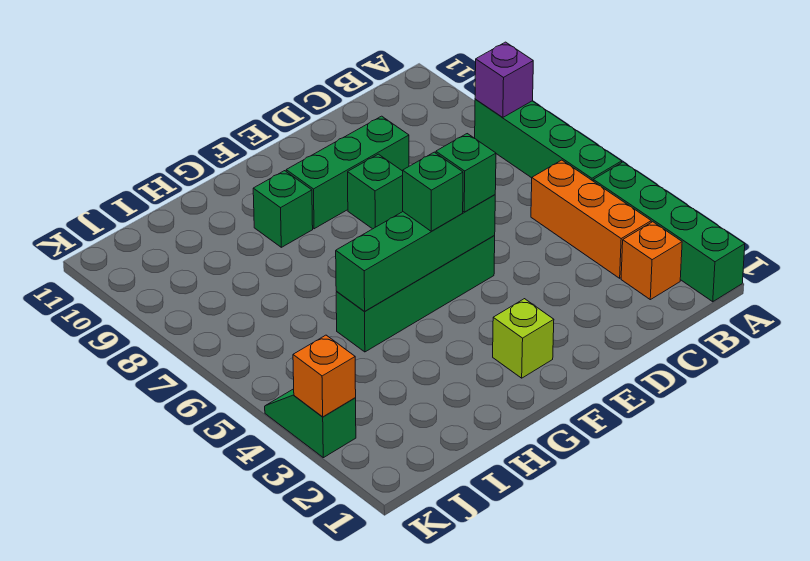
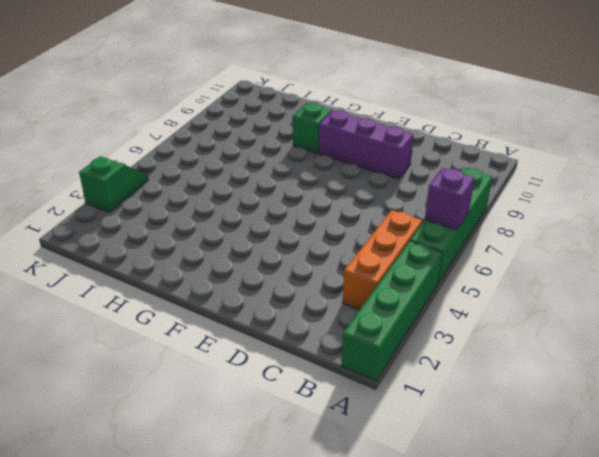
purple brick A6 level 2 -> purple brick A8 level 2
purple brick D9:F9 level 1 -> green brick D9:F9 level 1
none -> orange brick B2 level 1
none -> green brick E5:H5 level 1
none -> green brick E8 level 1

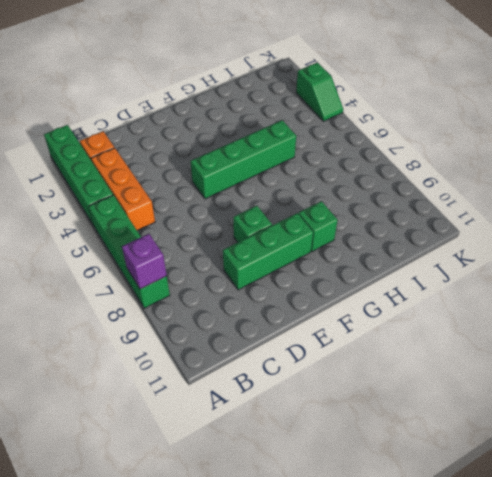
none -> lime brick F2 level 1
none -> green brick E5:H5 level 2
none -> orange brick K3 level 2

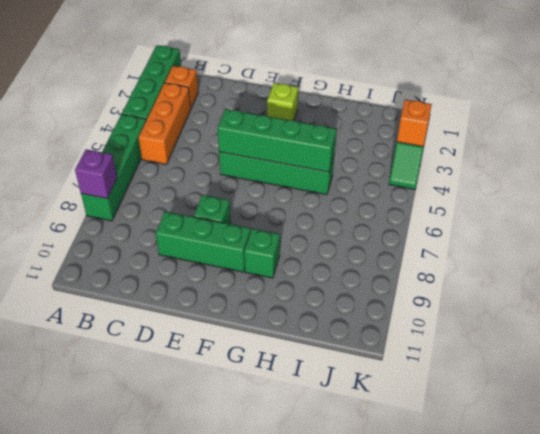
none -> green brick E5 level 3
none -> green brick F5 level 3

